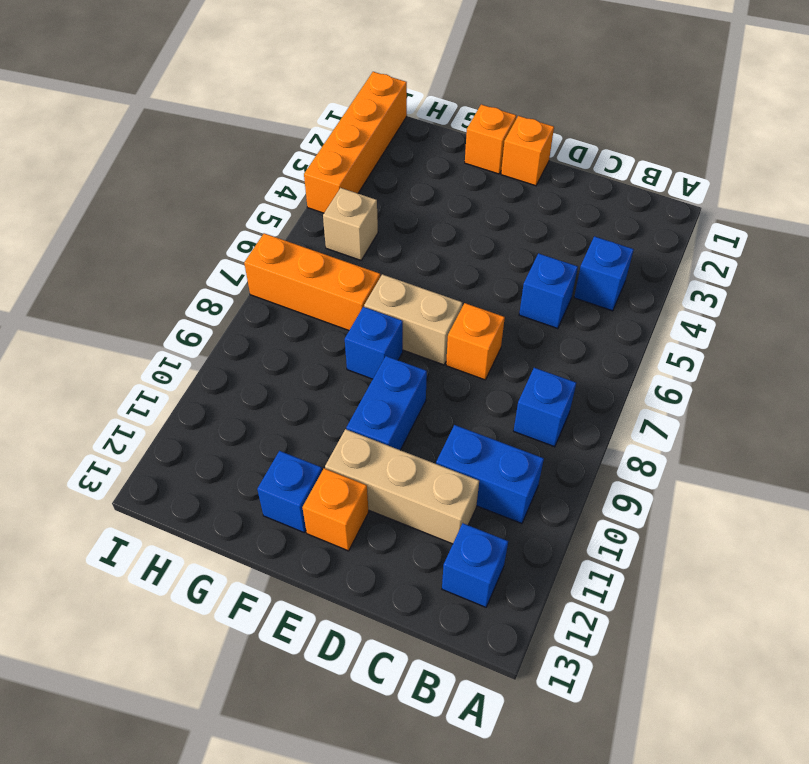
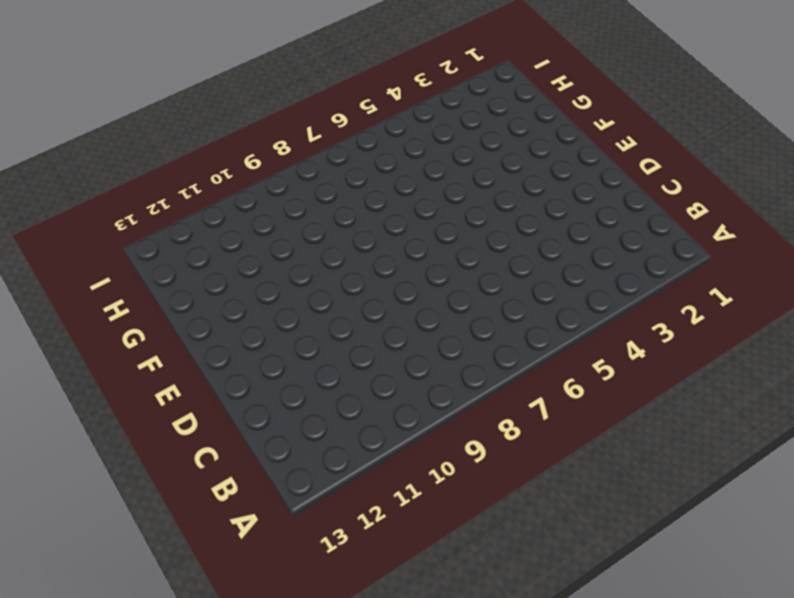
none -> blue brick B4 level 1
none -> blue brick B8 level 1
none -> blue brick B10:C10 level 1

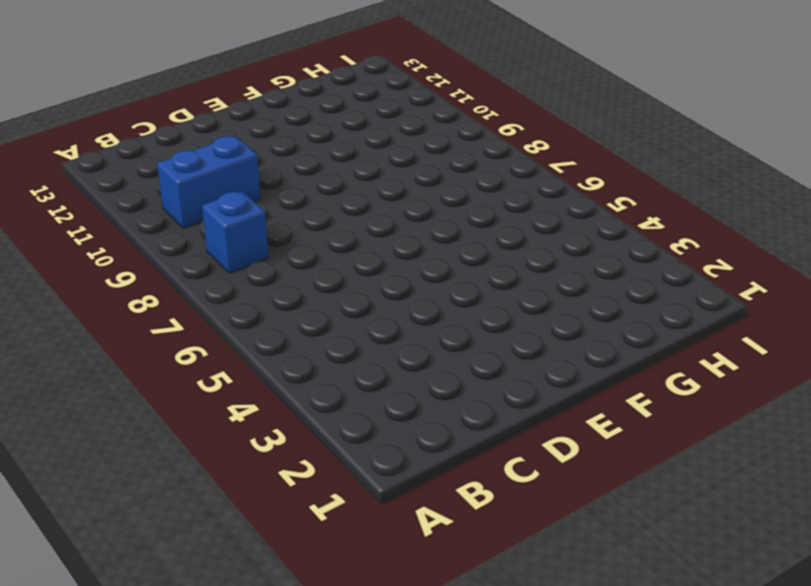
none -> blue brick B4 level 1
none -> blue brick B12 level 1
none -> blue brick C5 level 1

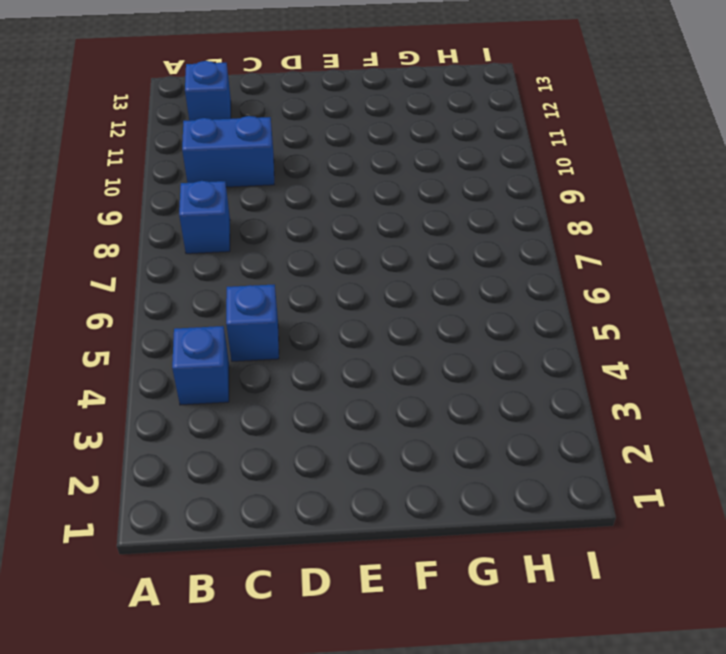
none -> tan brick C11:E11 level 1
none -> orange brick D7 level 1
none -> orange brick E1 level 1

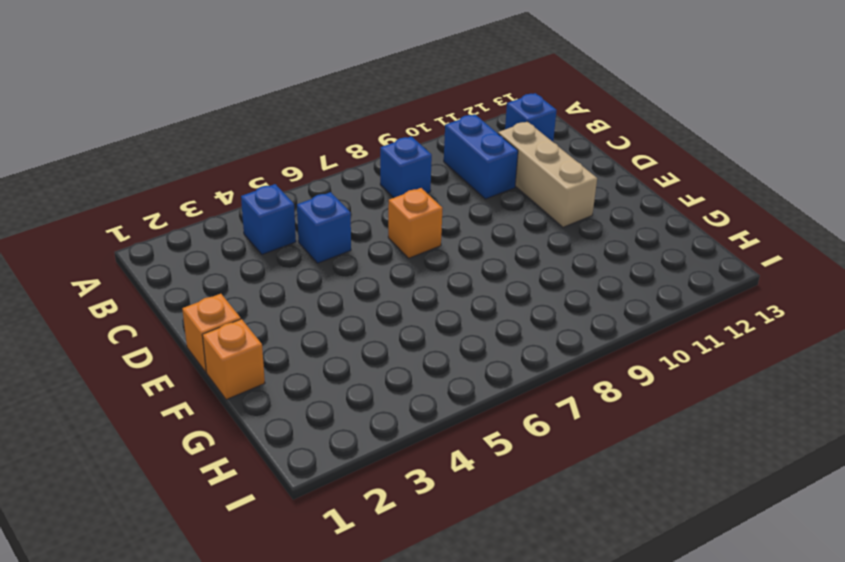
none -> tan brick E7:F7 level 1
none -> blue brick E9:E10 level 1
none -> orange brick E12 level 1

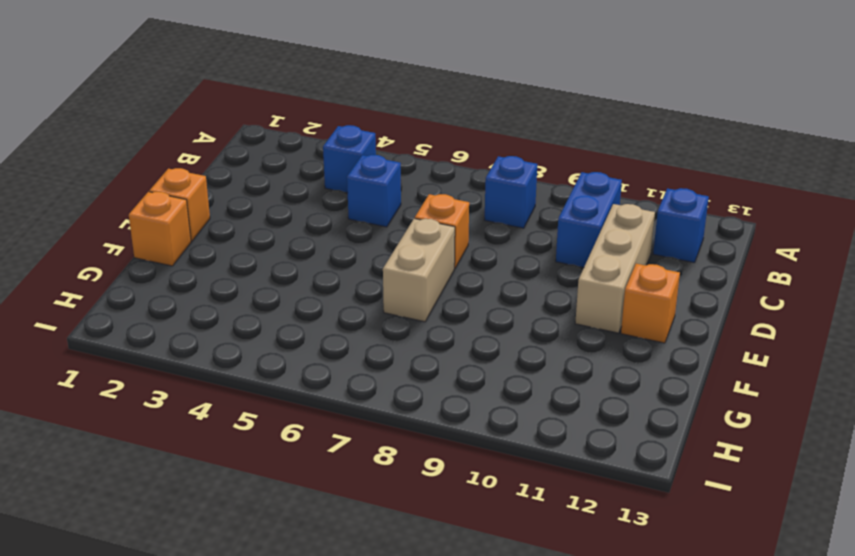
none -> blue brick E9:E10 level 1
none -> blue brick F8 level 1
none -> blue brick F12 level 1

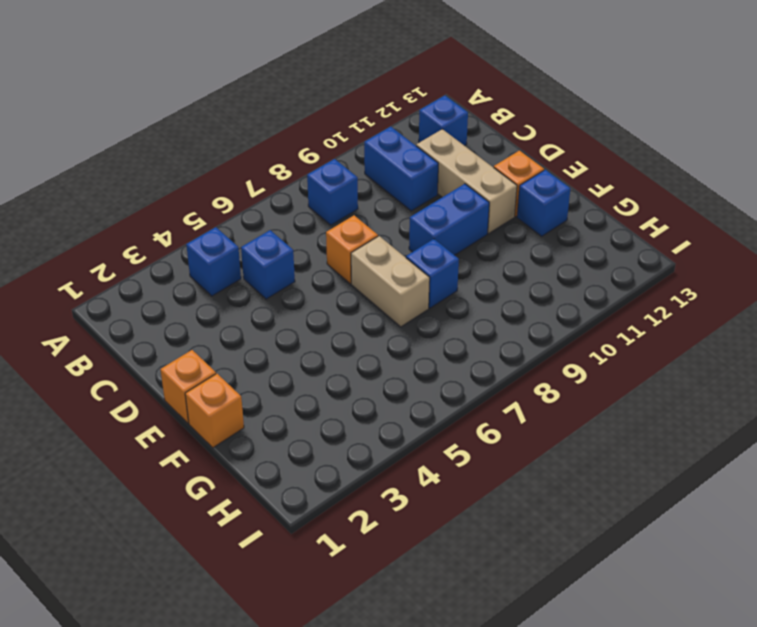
none -> orange brick G7:I7 level 1
none -> tan brick H5 level 1
none -> orange brick I1:I4 level 1

